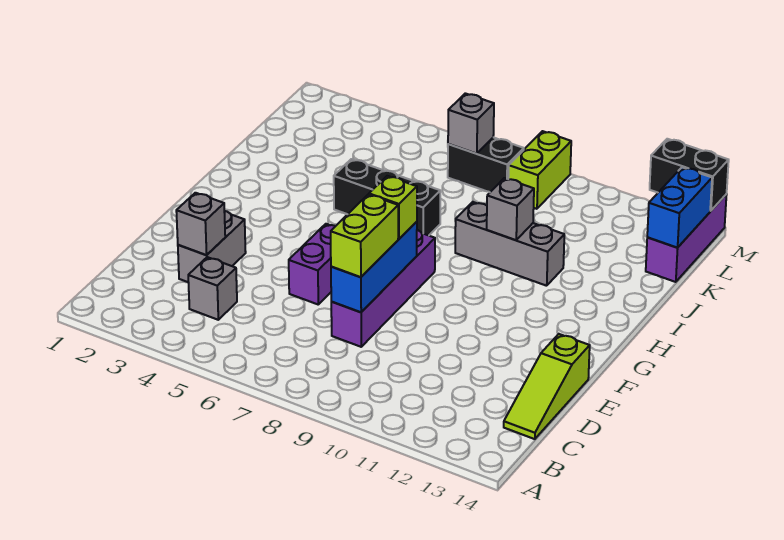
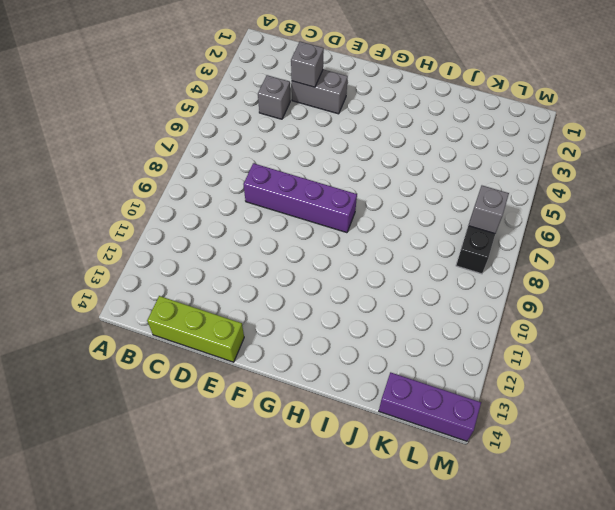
lime brick C14:E14 level 1 -> lime slope C14:E14 level 1 top E
none -> purple brick E6:F6 level 1
none -> black brick I5:I7 level 1
none -> grey brick I9:I11 level 1

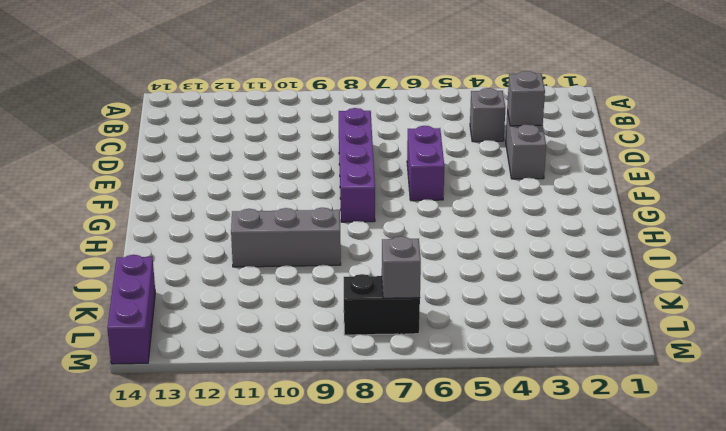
none -> lime slope C14:E14 level 1 top E
none -> black brick I5:I7 level 1
none -> lime brick L9:M9 level 1

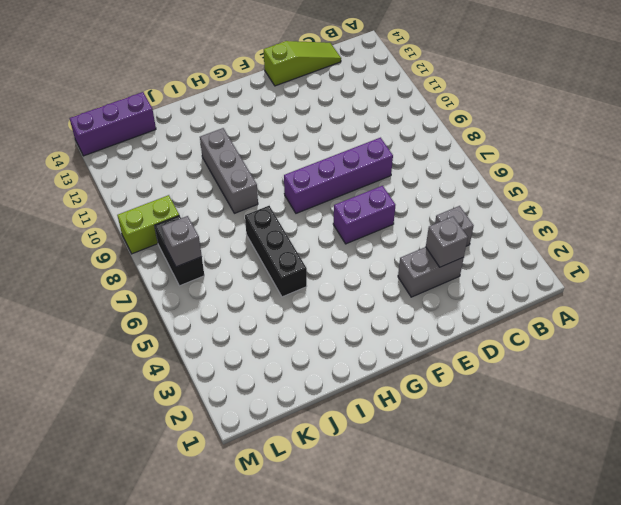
none -> blue brick D8:F8 level 2
none -> grey brick I10 level 2
none -> blue brick K14:L14 level 2

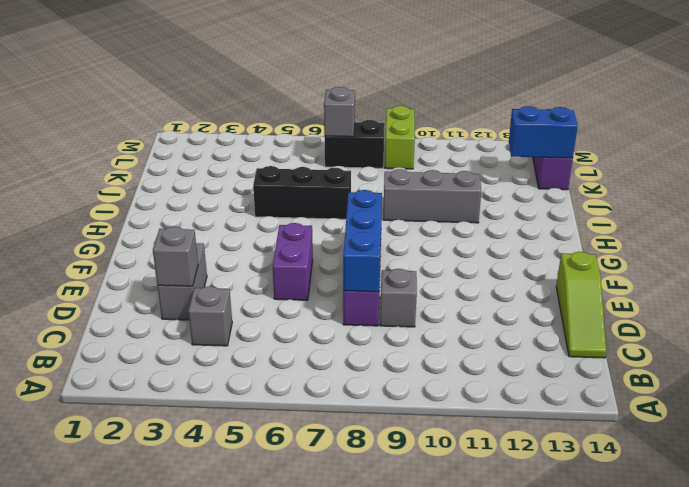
grey brick D9 level 1 -> grey brick I10 level 2
blue brick K13:K14 level 2 -> blue brick K14:L14 level 2
none -> black brick M13:M14 level 2
none -> lime brick D8:E8 level 3
none -> lime brick F8 level 3

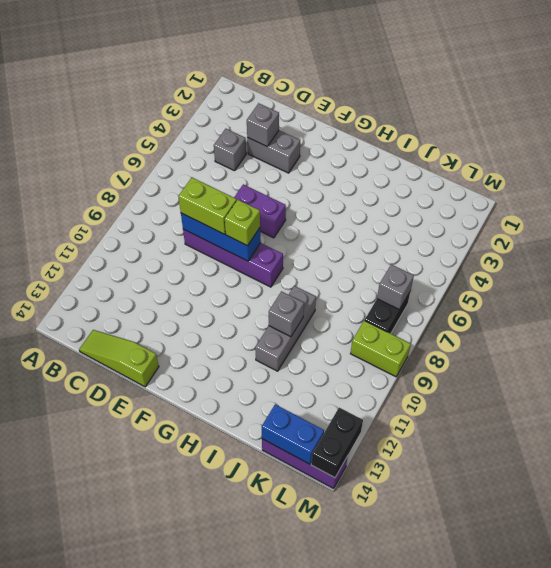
none -> black brick I5:I7 level 1

